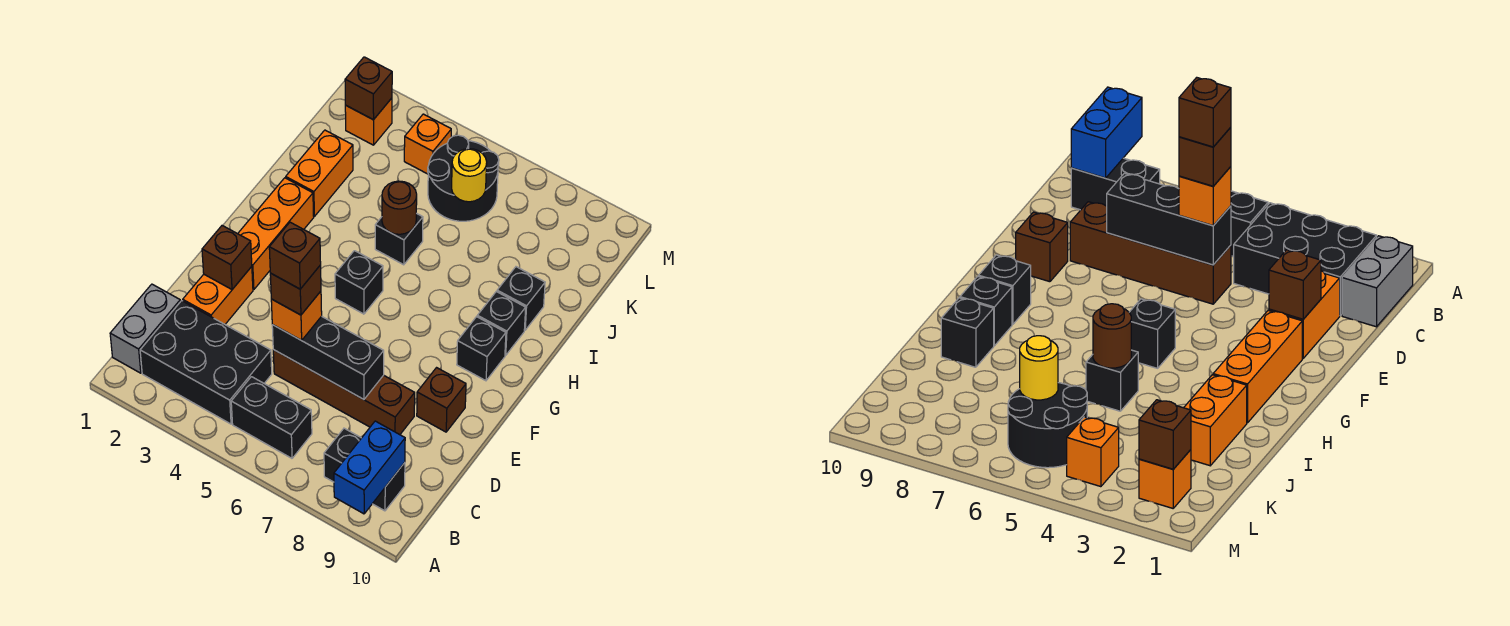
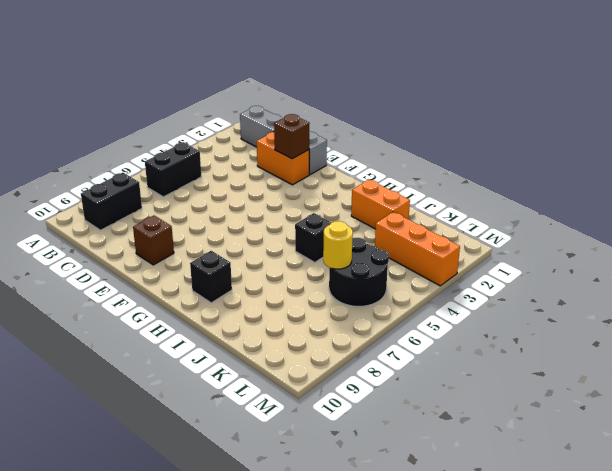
grey brick B1:E1 level 1 -> grey brick B1:C1 level 1
orange brick K3:M3 level 1 -> orange brick F2:H2 level 1
none -> black brick B2:C4 level 1
none -> brown brick D5:D8 level 1
none -> black brick G5 level 1

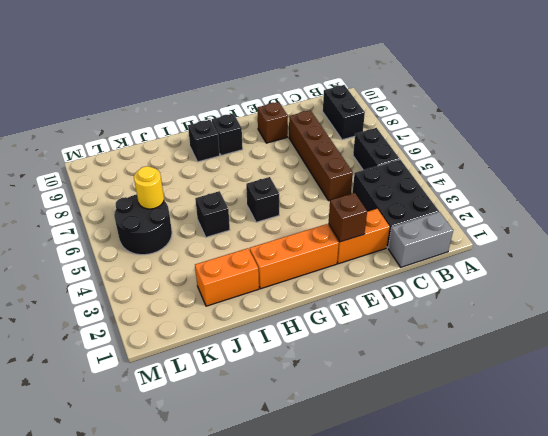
none -> black brick I9 level 1
none -> orange brick L2 level 1
none -> orange brick L4 level 1

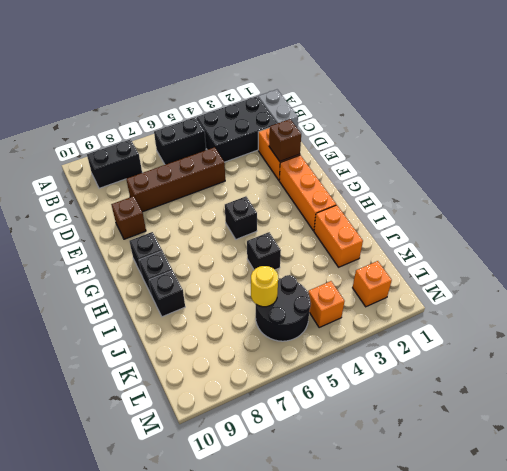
none -> blue brick A9:B9 level 2
none -> black brick D5:D7 level 2
none -> brown round brick I5 level 2

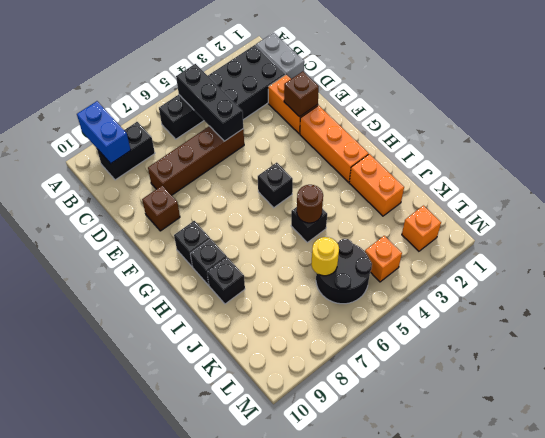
black brick B5:D5 level 2 -> black brick D5:D7 level 2
none -> brown brick L2 level 2
none -> orange brick D5 level 3
none -> brown brick D5 level 4

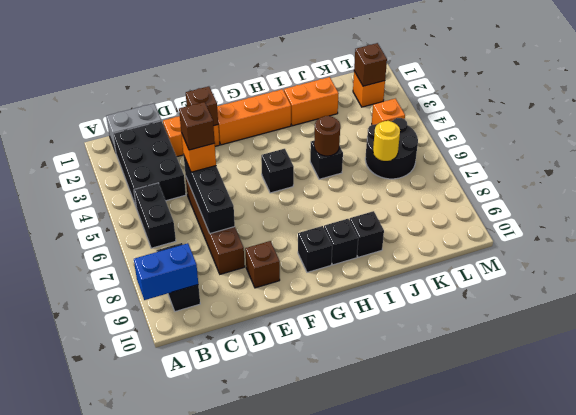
none -> brown brick D5 level 5

